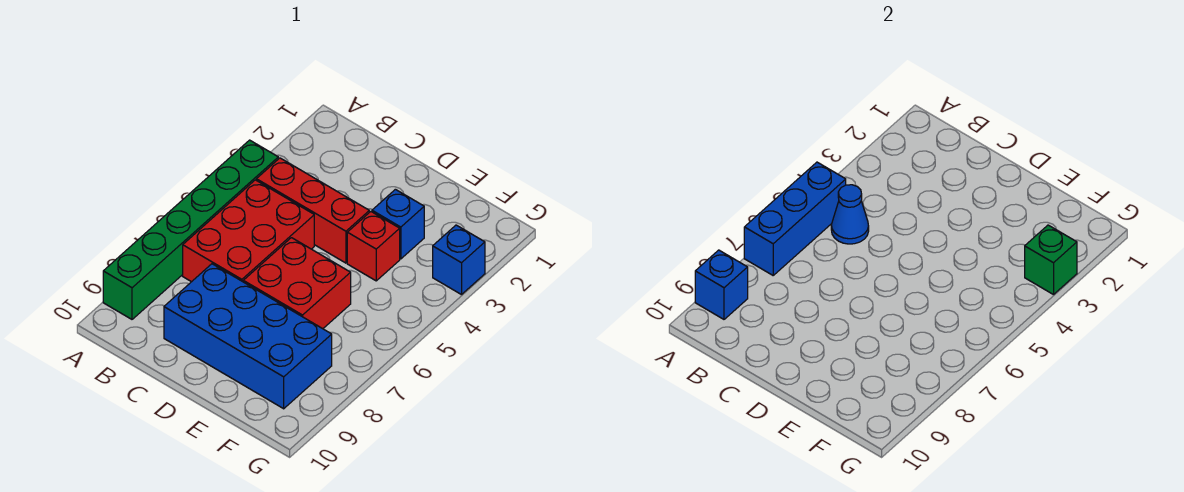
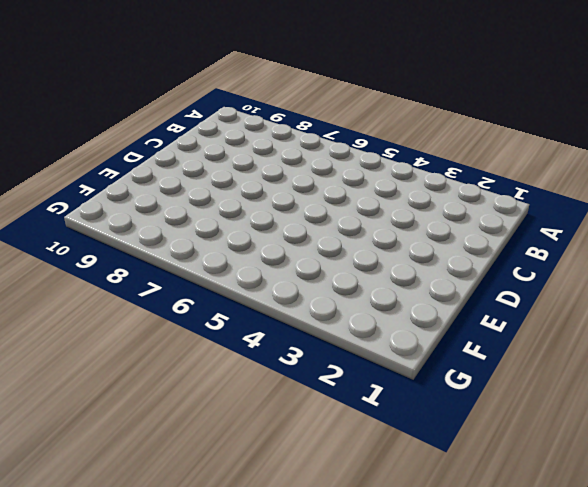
none -> green brick A4:A9 level 1
none -> red brick B4:D4 level 1
none -> red brick B5:C7 level 1

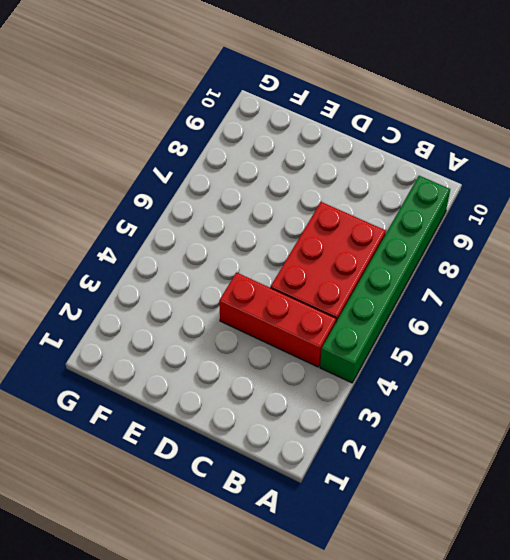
none -> blue brick C8:F9 level 1
none -> red brick D6:E7 level 1
none -> blue brick E3 level 1

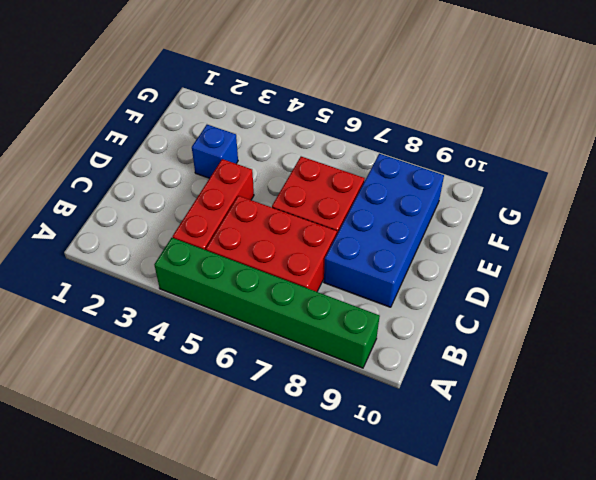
none -> red brick E4 level 1
none -> blue brick G3 level 1
none -> blue brick A5:A7 level 2

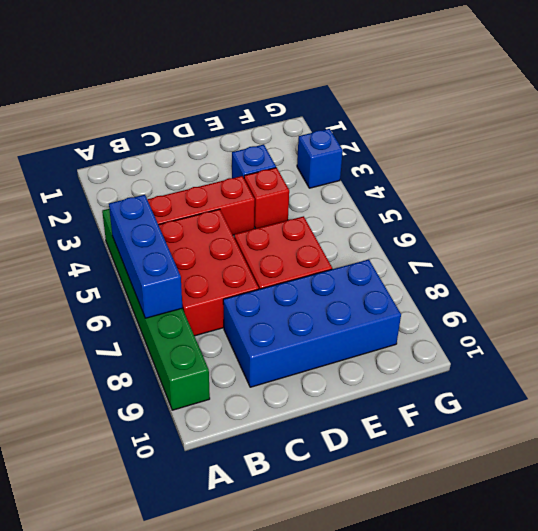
none -> blue brick A9 level 2
none -> blue cone B5 level 2
none -> green brick G3 level 2

